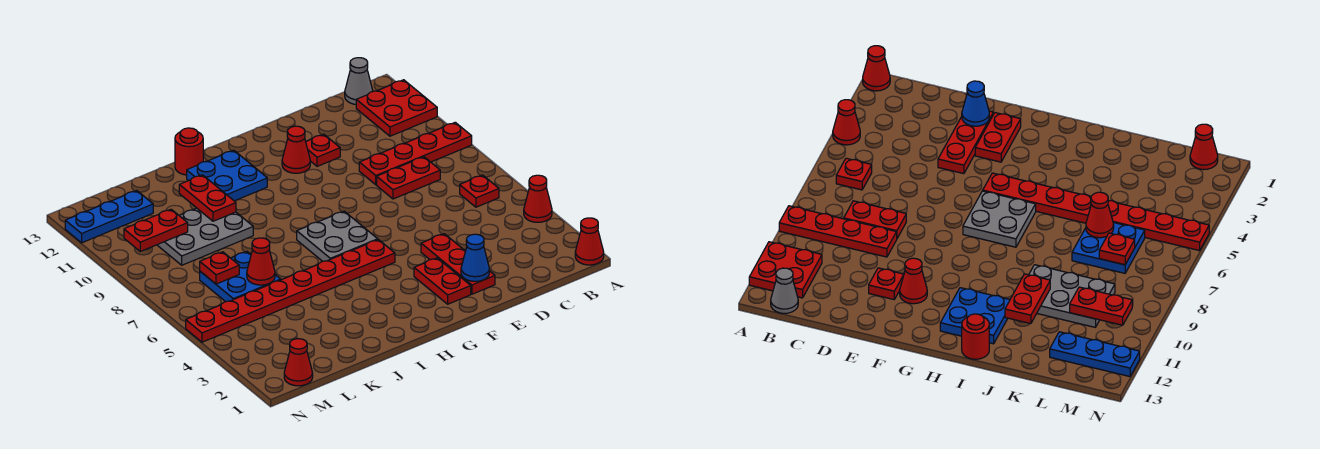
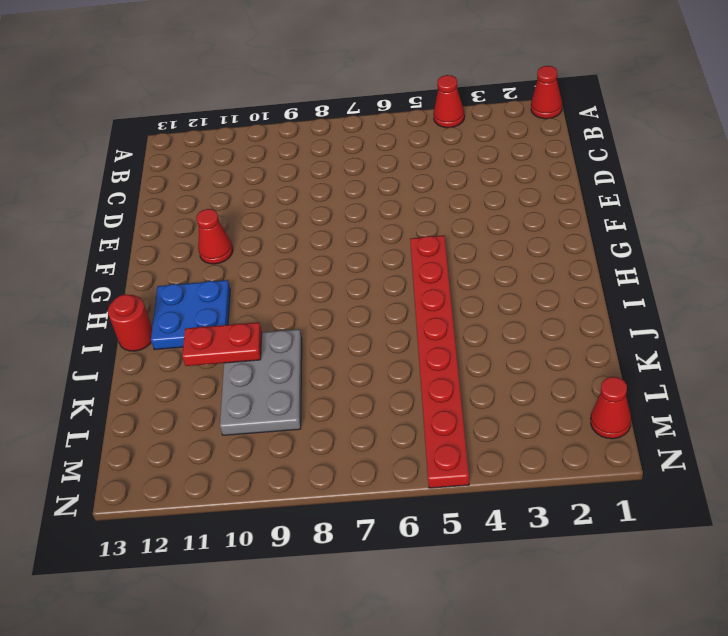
none -> red plate A9:D9 level 1
none -> red plate A11:B12 level 1
none -> red plate B6 level 1

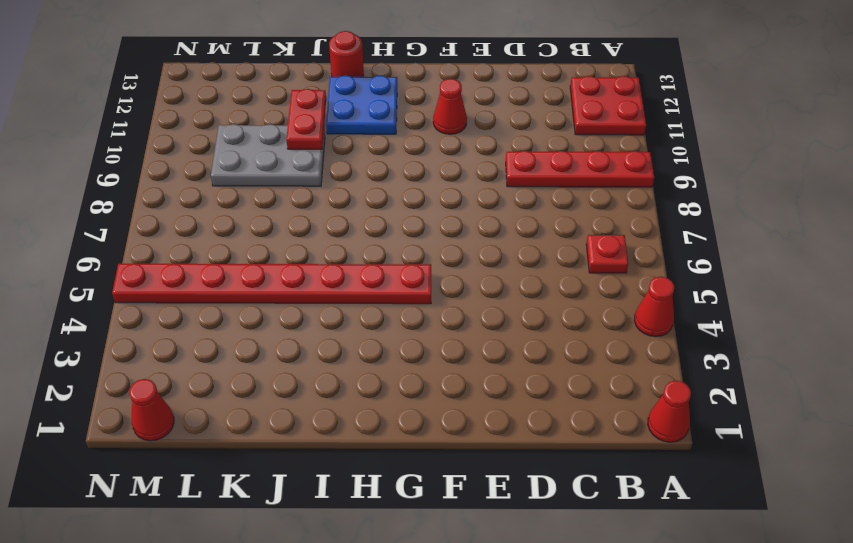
none -> grey cone B13 level 1
none -> red plate C8:D8 level 1
none -> red plate E2:E4 level 1

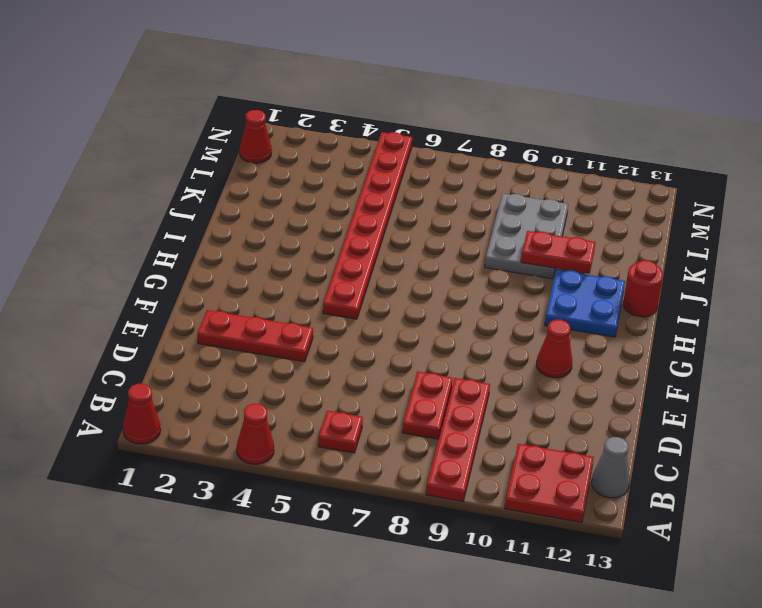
none -> red plate E11 level 1
none -> red plate F2:F3 level 1
none -> grey plate G6:H7 level 1

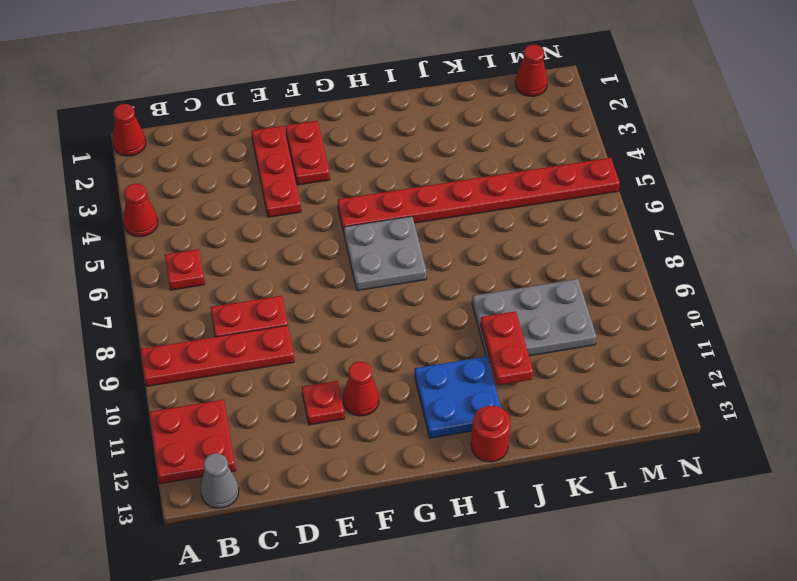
none -> blue plate K6:L7 level 1
none -> blue plate L12:N12 level 1
none -> blue cone E2 level 2

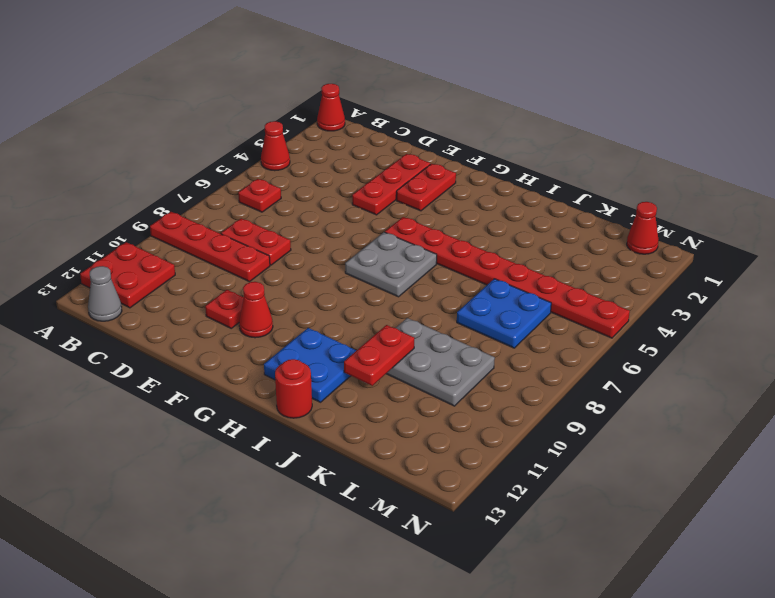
none -> blue plate L12:N12 level 1
none -> blue cone E2 level 2
none -> red cone K6 level 2

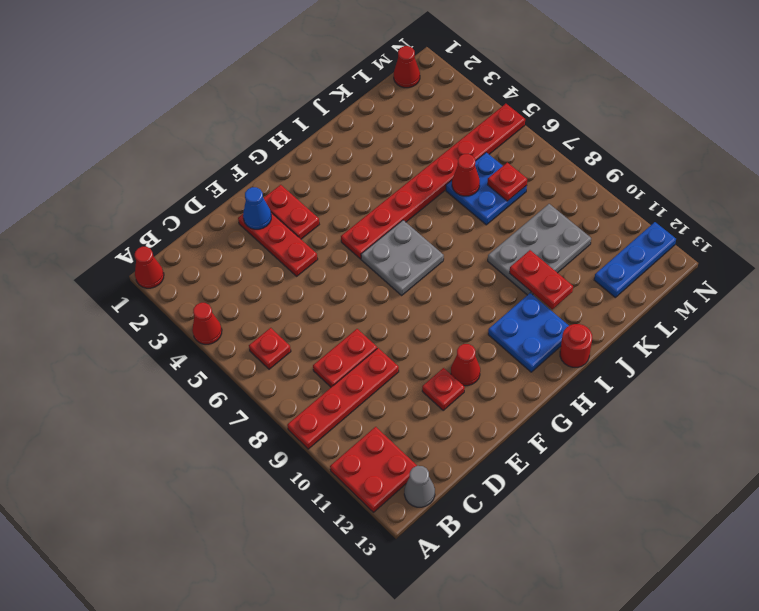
none -> red plate L10:M10 level 2

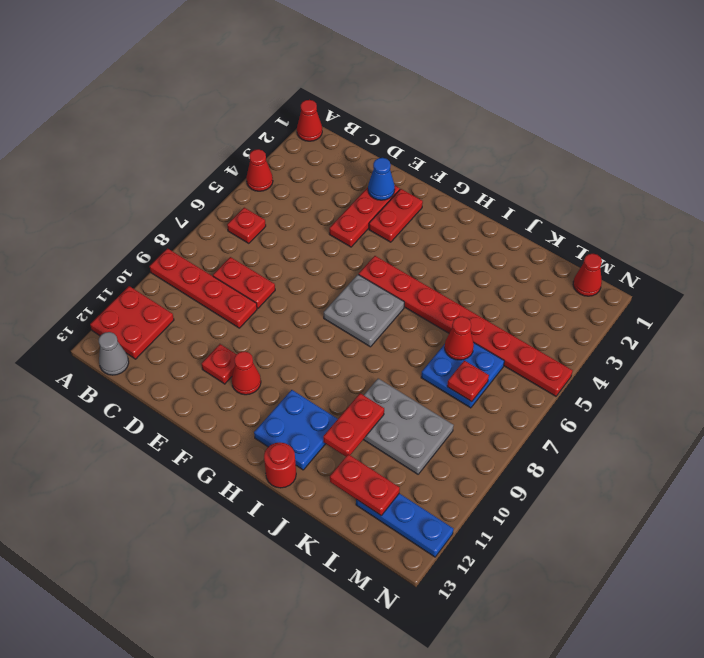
red plate K12:L12 level 2 -> red plate L10:M10 level 2

